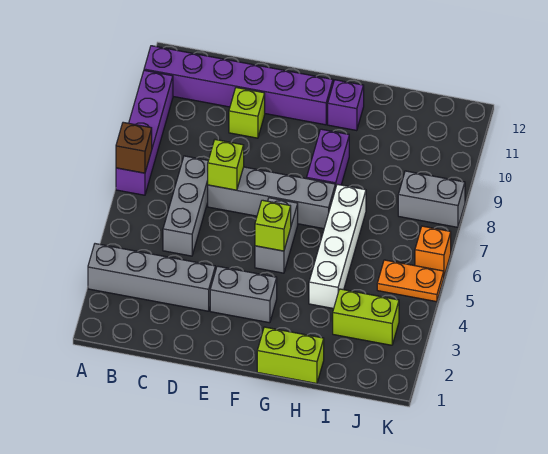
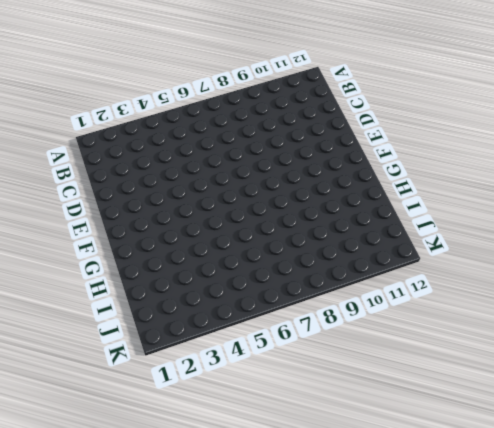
none -> grey brick A3:D3 level 1
none -> purple brick A7:A10 level 1
none -> purple brick A11:F11 level 1

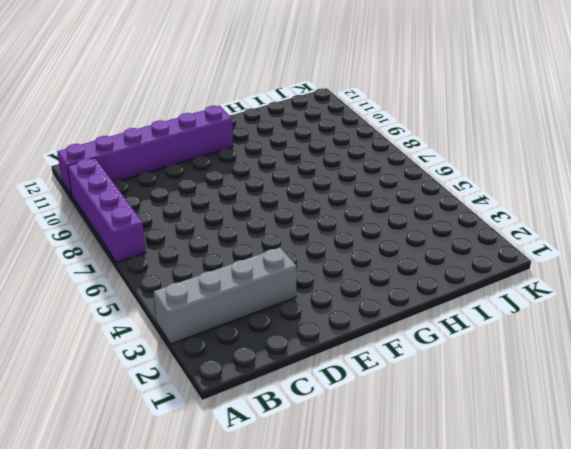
none -> grey brick C5:C7 level 1
none -> grey brick D7:G7 level 1
none -> lime brick D10 level 1

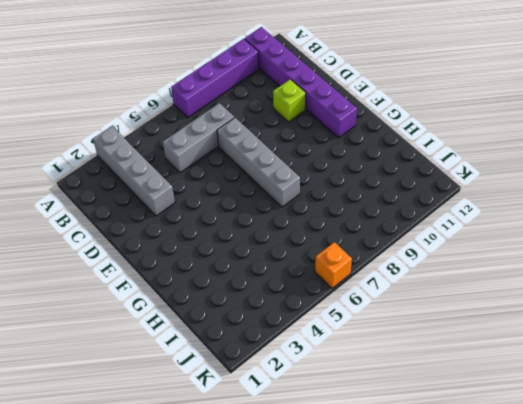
none -> grey brick E3:F3 level 1
none -> grey brick F5:F6 level 1
none -> lime brick G1:H1 level 1

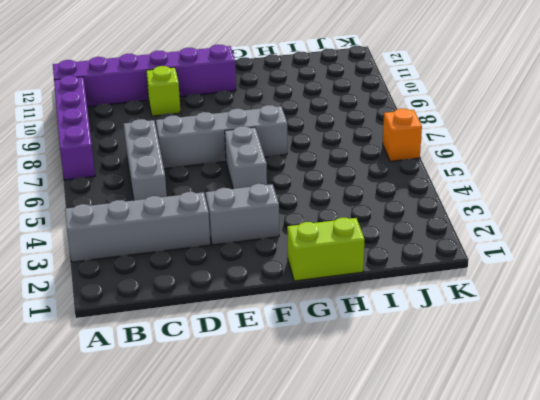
none -> purple brick G8:G9 level 1
none -> purple brick G11 level 1
none -> white brick H4:H7 level 1

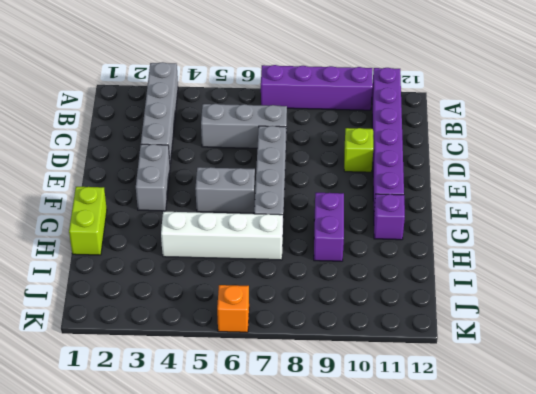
purple brick G9:H9 level 1 -> purple brick G8:G9 level 1
none -> lime brick I3:J3 level 1
none -> orange plate J5:K5 level 1
none -> grey brick J8:K8 level 1

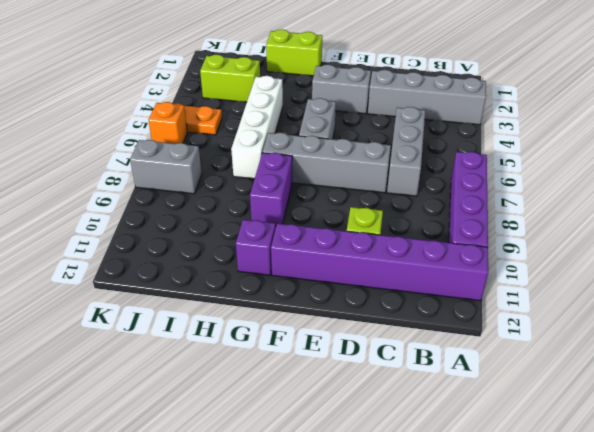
none -> brown brick A7 level 2
none -> lime brick D7 level 2
none -> lime brick F5 level 2

